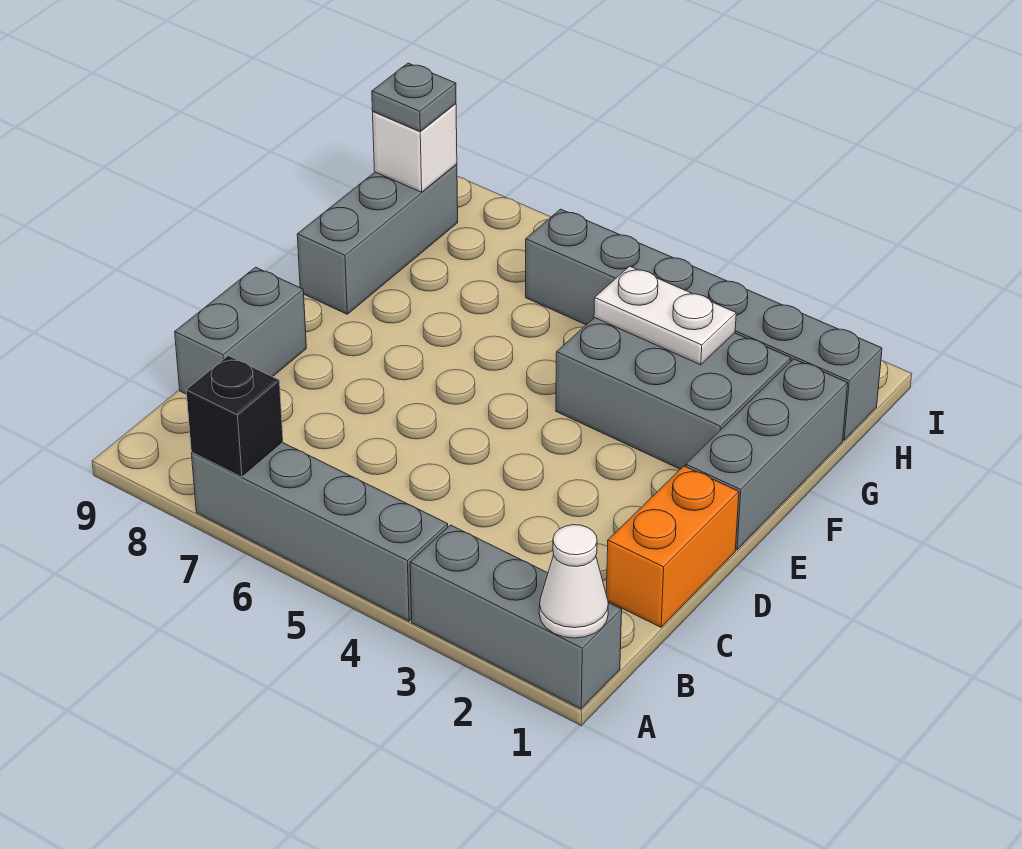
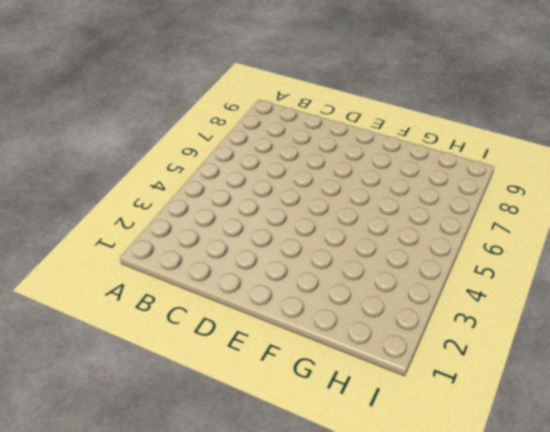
none -> grey brick A1:A3 level 1
none -> grey brick A4:A7 level 1
none -> orange brick C1:D1 level 1

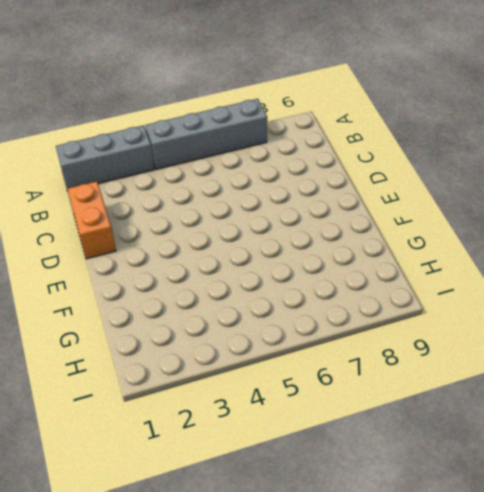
none -> grey brick C9:D9 level 1
none -> grey brick E1:G1 level 1
none -> grey brick F2:G4 level 1

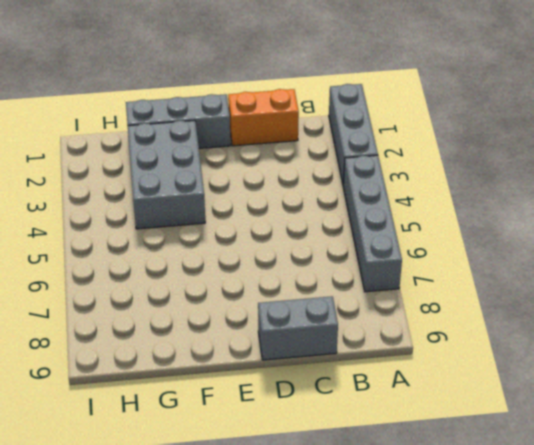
none -> grey brick F9:H9 level 1
none -> grey brick H1:H6 level 1
none -> white cone A1 level 2

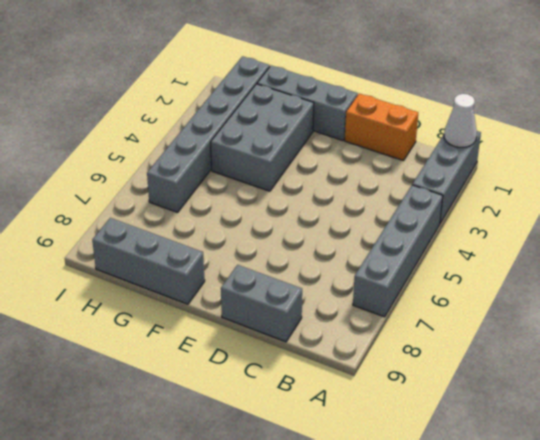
none -> black brick A7 level 2
none -> white plate G3:G4 level 2
none -> white brick H9 level 2

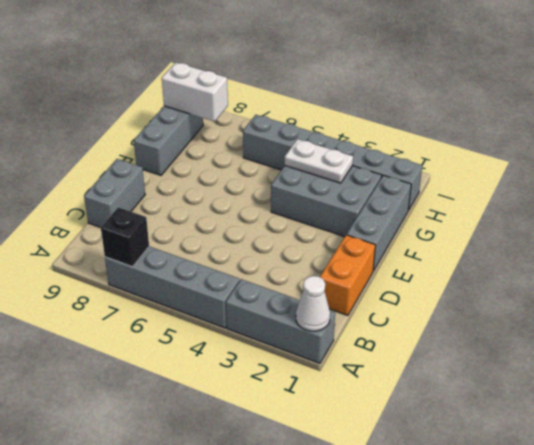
white brick H8:H9 level 2 -> white brick H9 level 2
none -> grey plate H9 level 3

